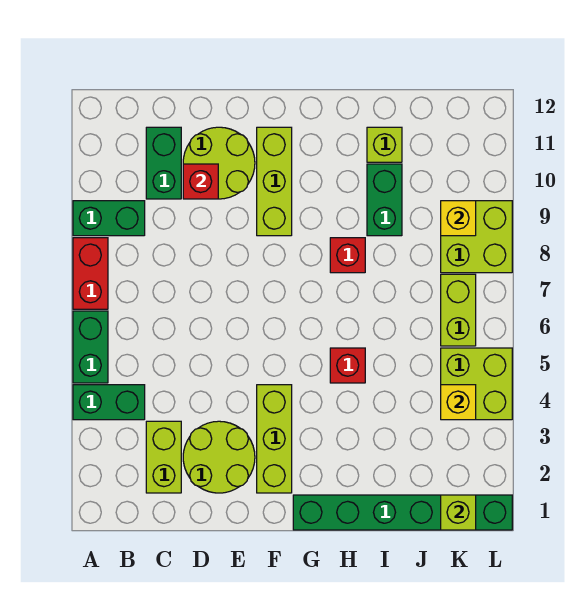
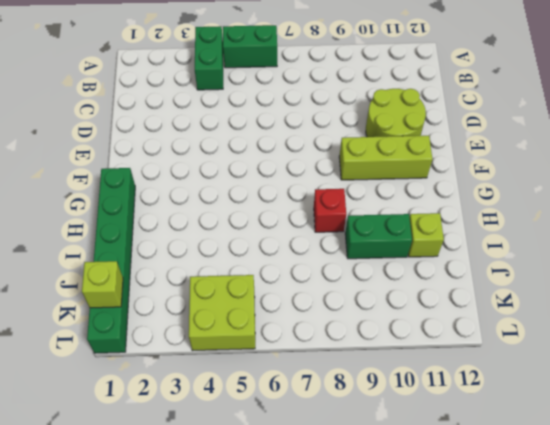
none -> red brick A7:A8 level 1
none -> green brick A9:B9 level 1
none -> lime brick C2:C3 level 1

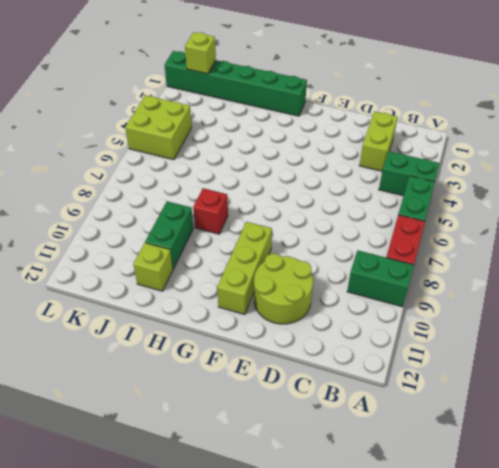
none -> green brick C10:C11 level 1
none -> lime round brick D2:E3 level 1
none -> lime brick F2:F4 level 1

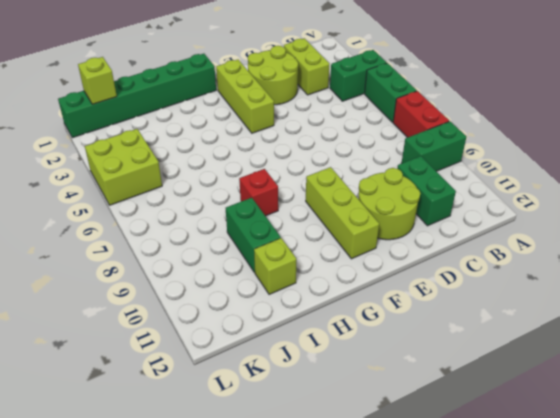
none -> red brick H5 level 1
none -> lime brick K6:K7 level 1
none -> lime brick K8:L9 level 1

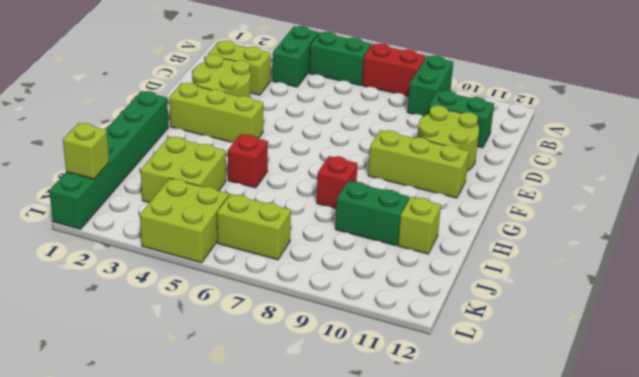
lime brick I3:J4 level 1 -> lime brick K8:L9 level 1
none -> red brick D10 level 2
none -> yellow brick K4 level 2
none -> yellow brick K9 level 2

